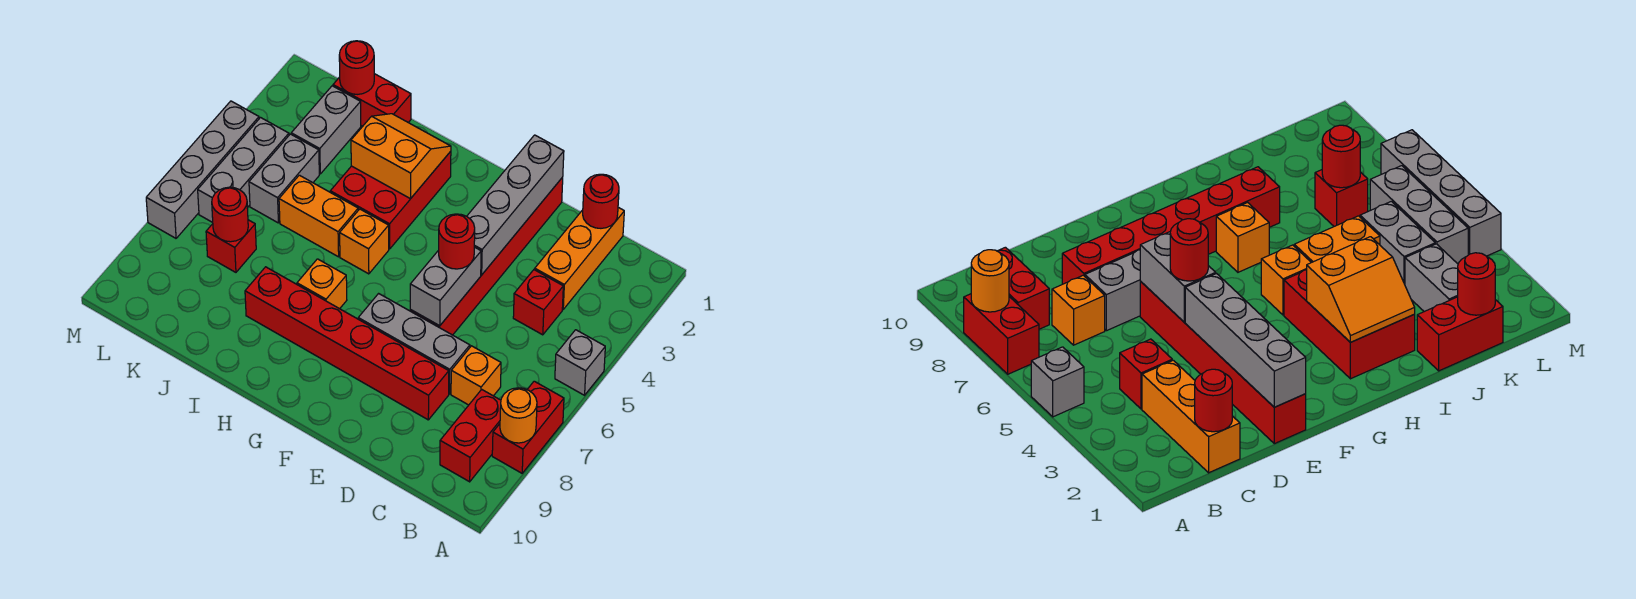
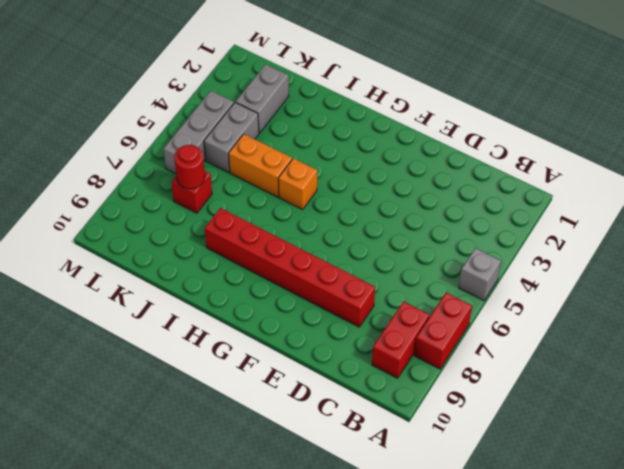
none -> orange brick C1:C3 level 1
none -> red brick C4 level 1
none -> orange brick C7 level 1

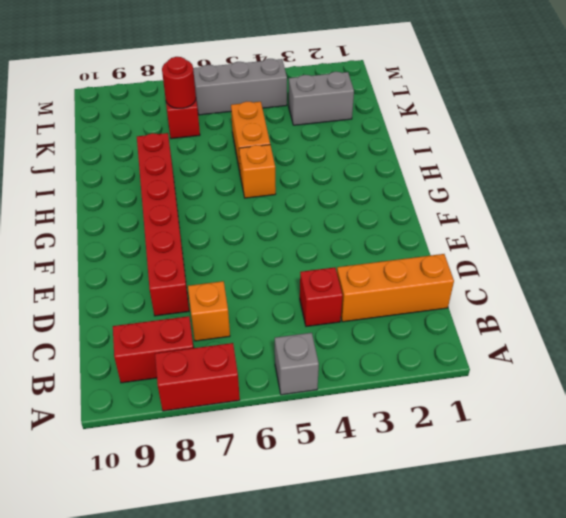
none -> grey brick D7:F7 level 1
none -> red brick E1:E6 level 1
none -> red brick H2:I4 level 1

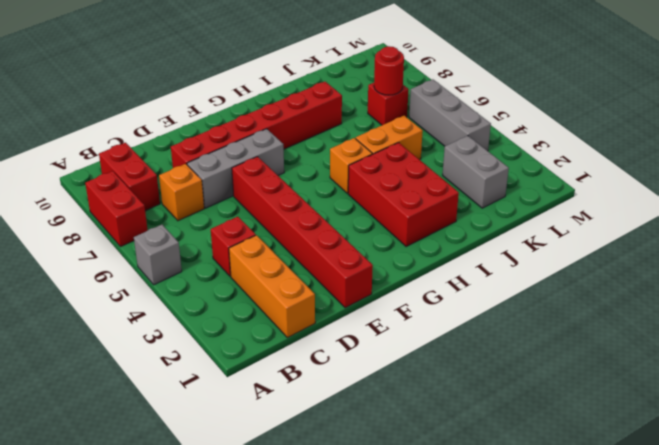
none -> orange brick H7 level 1
none -> red brick J1:K1 level 1
none -> grey brick K4:K5 level 1

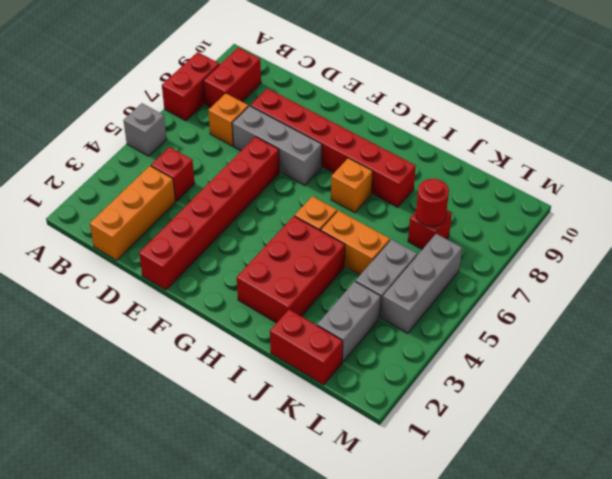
none -> grey brick M4:M7 level 1
none -> orange round brick A8 level 2
none -> red round brick C1 level 2

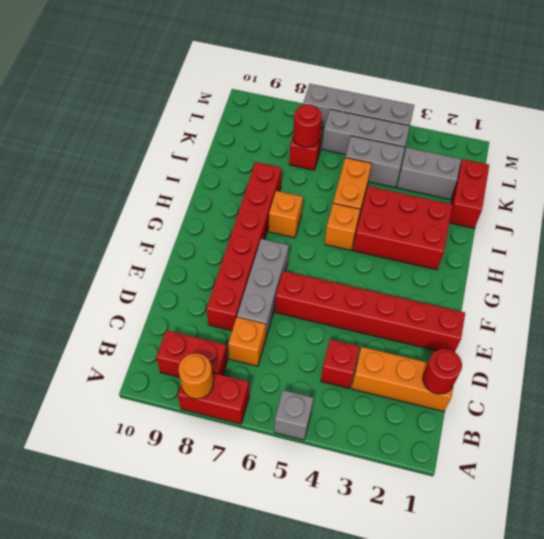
none -> grey brick E1:E4 level 2
none -> grey brick E5:E6 level 2
none -> orange slope H2:I3 level 2 top 3

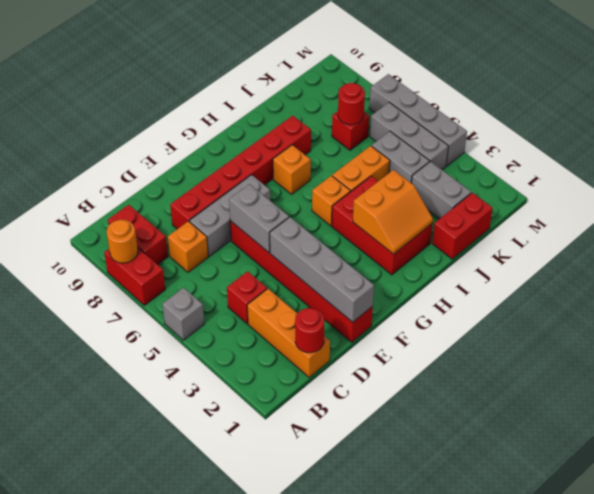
none -> red round brick K1 level 2
none -> red round brick E5 level 3

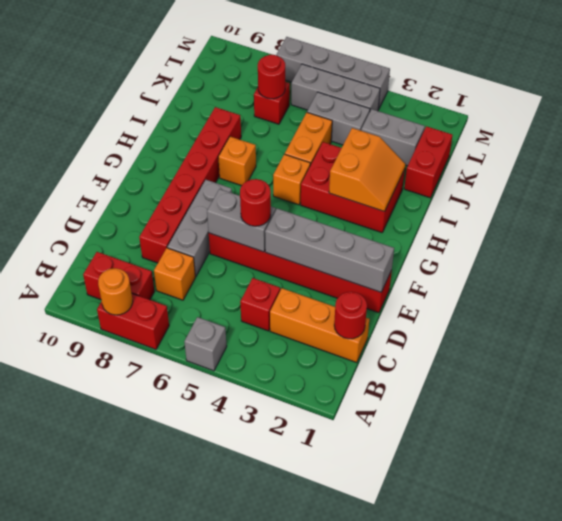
none -> red round brick K1 level 2

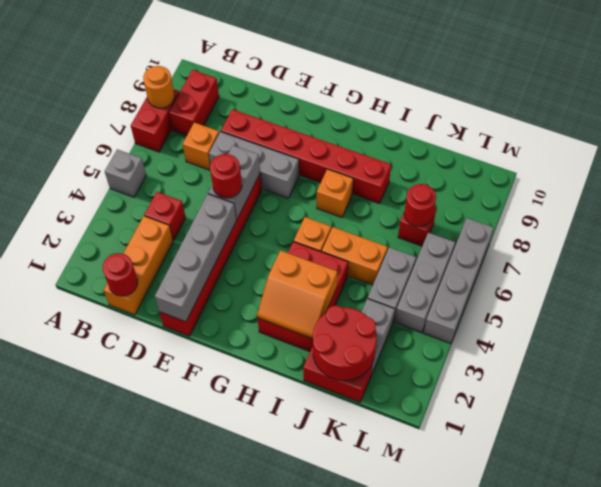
red round brick J1:K2 level 2 -> red round brick K1 level 2

